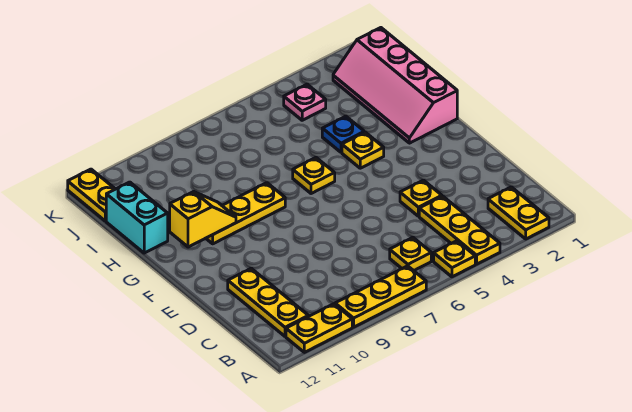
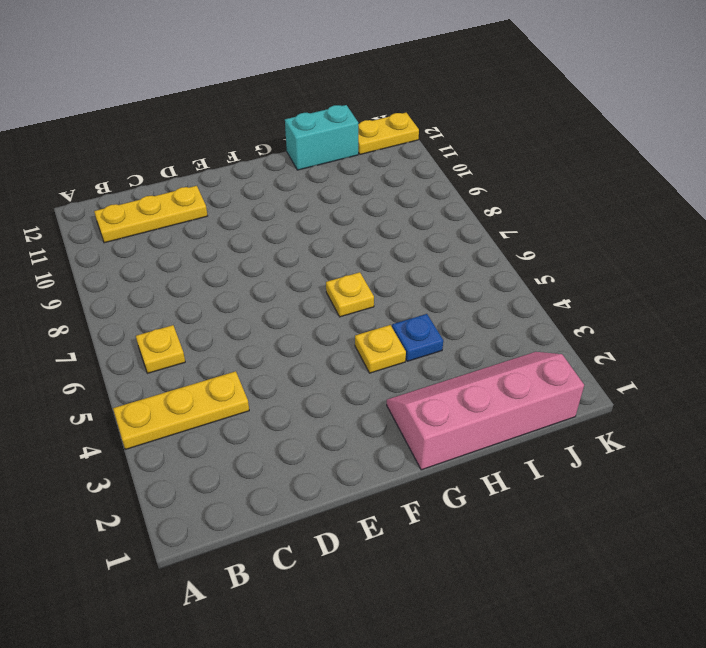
none -> yellow plate A2:B2 level 1
none -> yellow plate A5 level 1
none -> yellow plate A7:A9 level 1

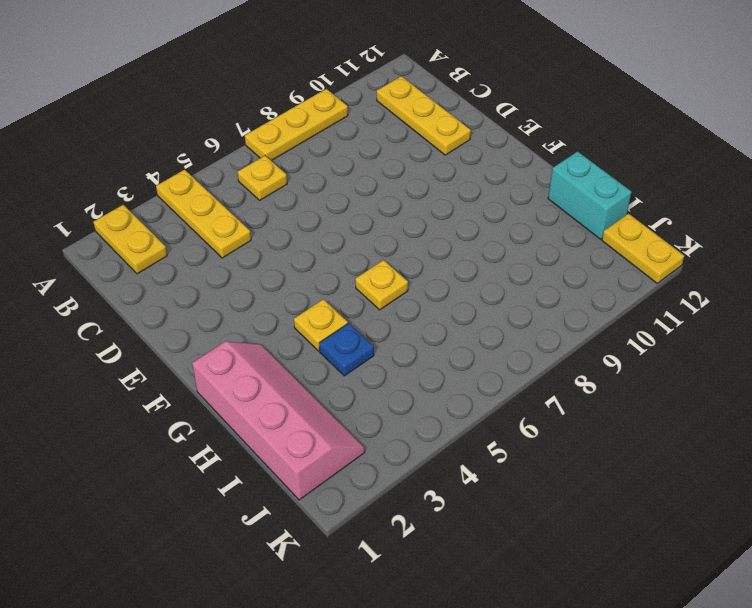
none -> yellow plate A5 level 1
none -> yellow plate A10:A11 level 1
none -> yellow plate D4 level 1

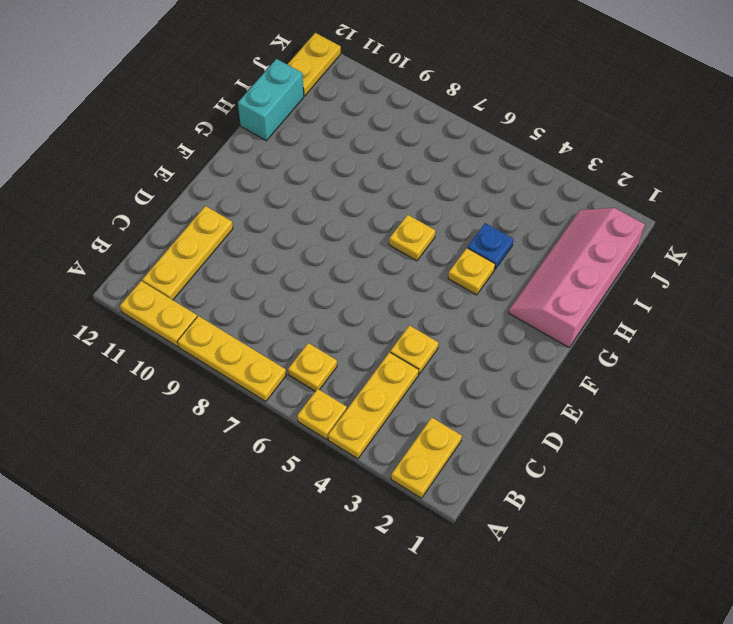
none -> yellow plate G8:G10 level 1
none -> pink plate J4 level 1
none -> yellow slope G10:G11 level 2 top 11

